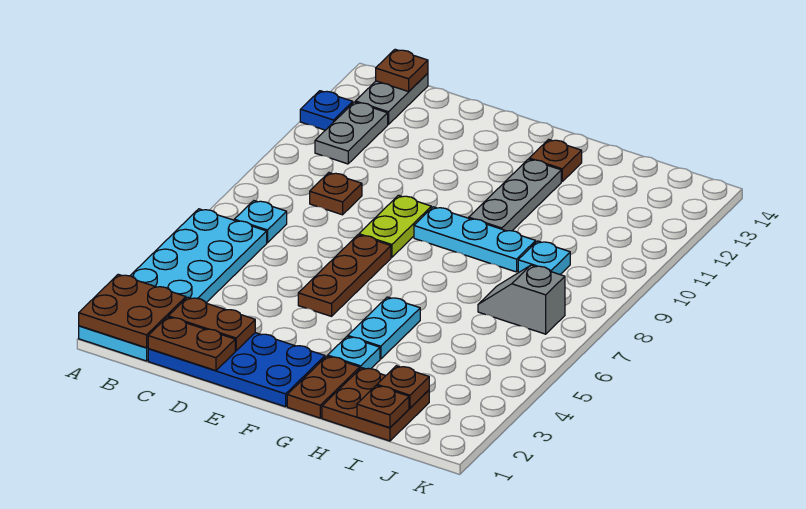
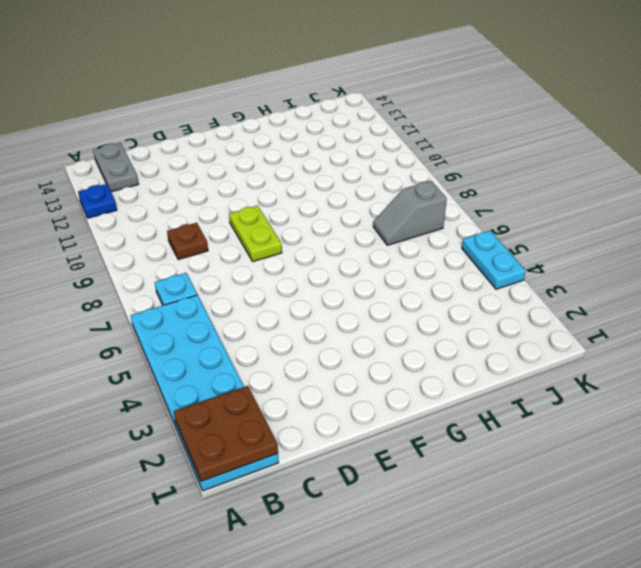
cyan plate K4:K5 level 1 -> cyan plate G4:G5 level 1
none -> grey plate B11:B12 level 1
none -> blue plate C1:F2 level 1
none -> brown plate E5:E7 level 1

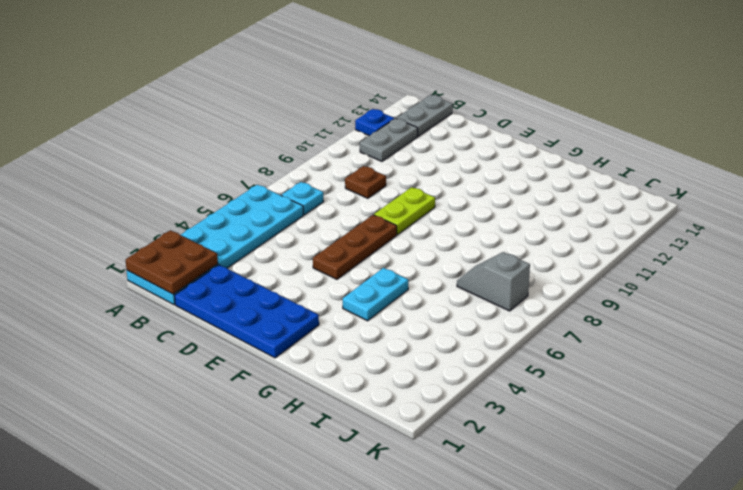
none -> cyan plate F9:H9 level 1
none -> brown plate G1:G2 level 1
none -> cyan plate G3 level 1

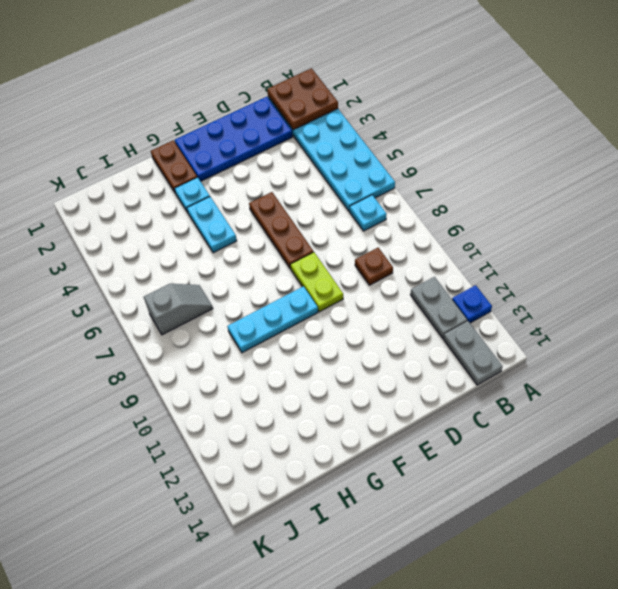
none -> grey plate G10:G12 level 1
none -> brown plate G13 level 1
none -> brown plate H1:I2 level 1

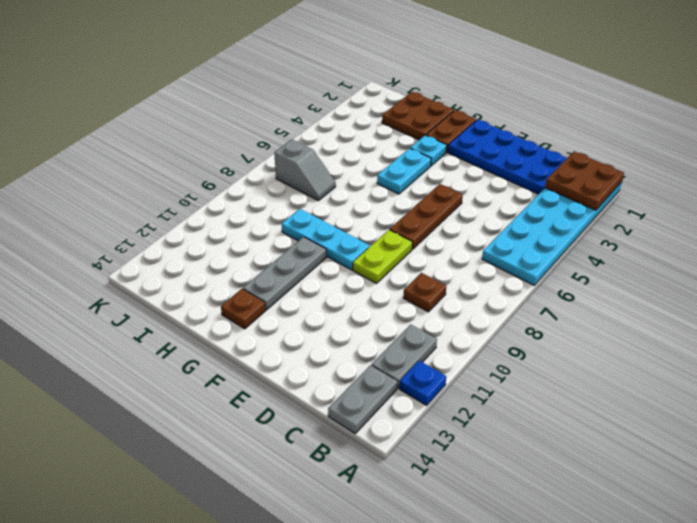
none -> cyan plate B7 level 1
none -> cyan plate I9 level 1
none -> brown plate B14 level 2

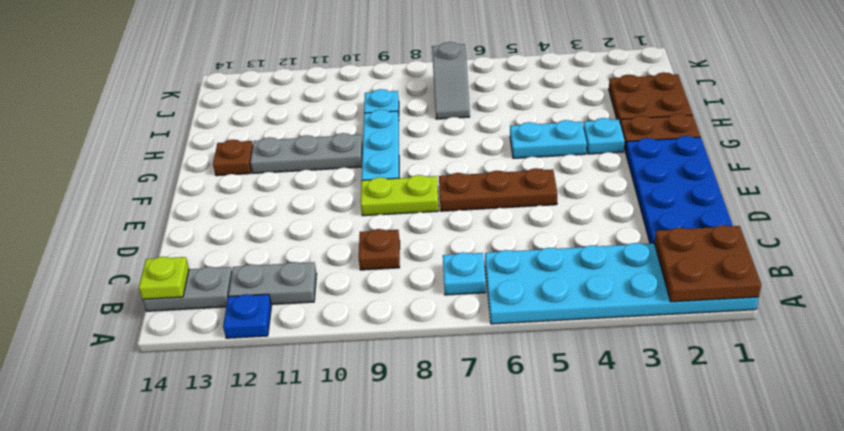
lime plate B14 level 2 -> brown plate B14 level 2
none -> brown plate C1:D1 level 2
none -> brown plate C2:D2 level 2
none -> brown plate I1 level 2

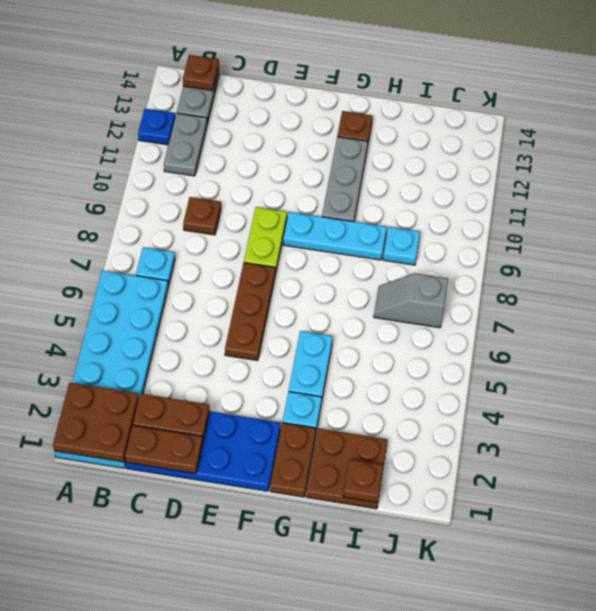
none -> brown plate I2 level 2

